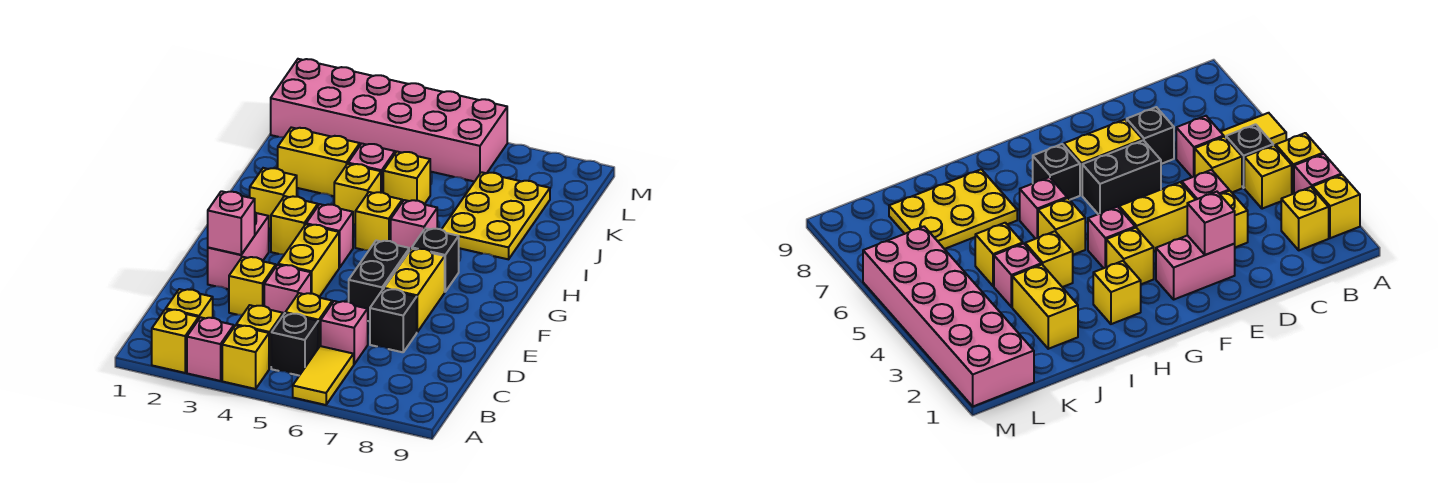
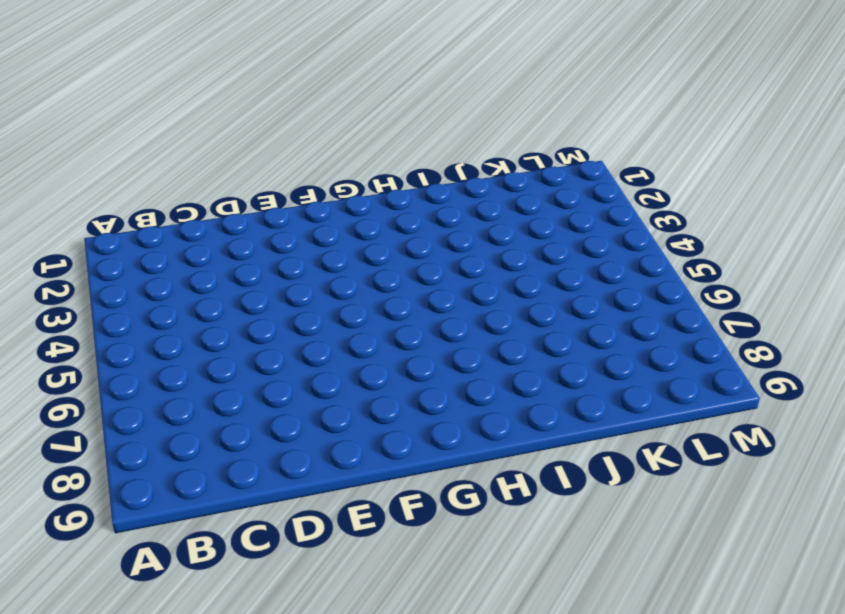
none -> yellow brick A2 level 1
none -> pink brick A3 level 1
none -> yellow brick A4 level 1

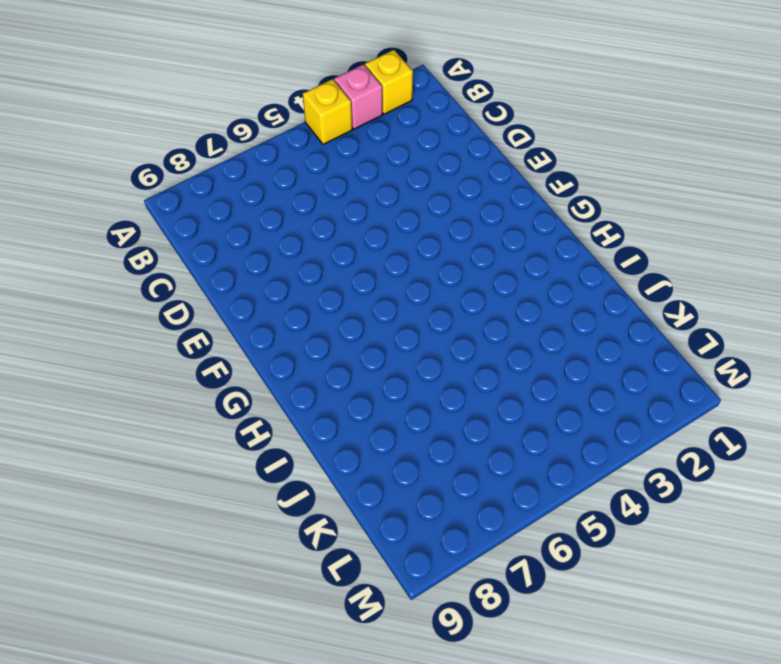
none -> yellow tile A6:B6 level 1
none -> yellow brick B2 level 1
none -> yellow brick B4 level 1

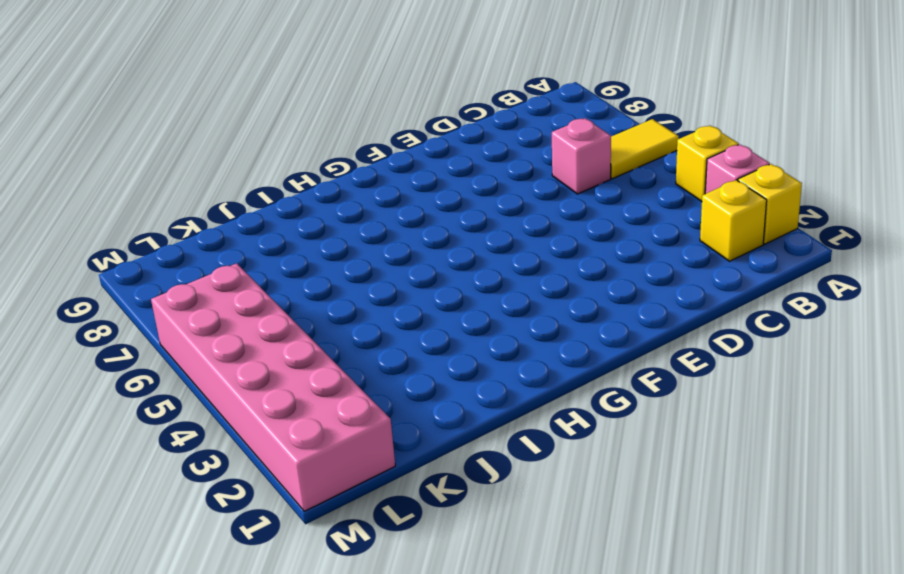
none -> yellow brick B4 level 1
none -> black brick B5 level 1
none -> yellow brick C5 level 1

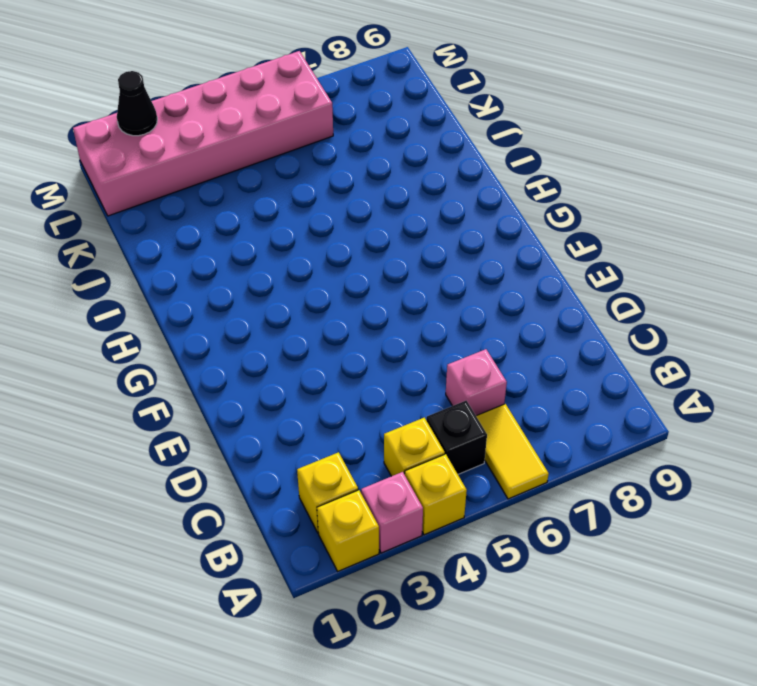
black cone M2 level 2 -> none
none -> yellow brick C5 level 1
none -> yellow brick D3 level 1
none -> pink brick D4 level 1

